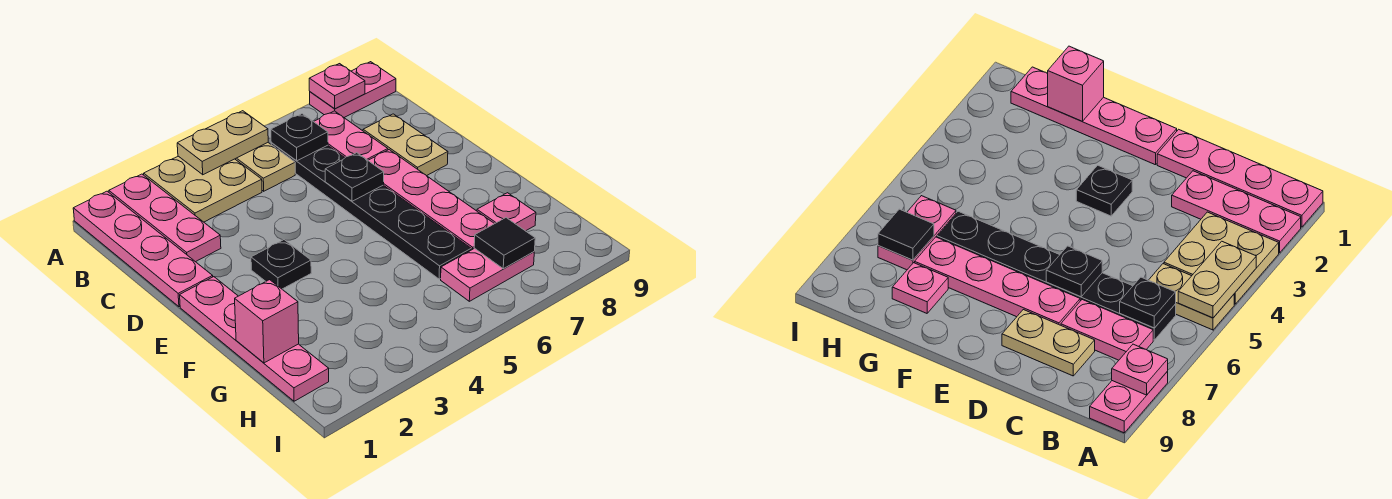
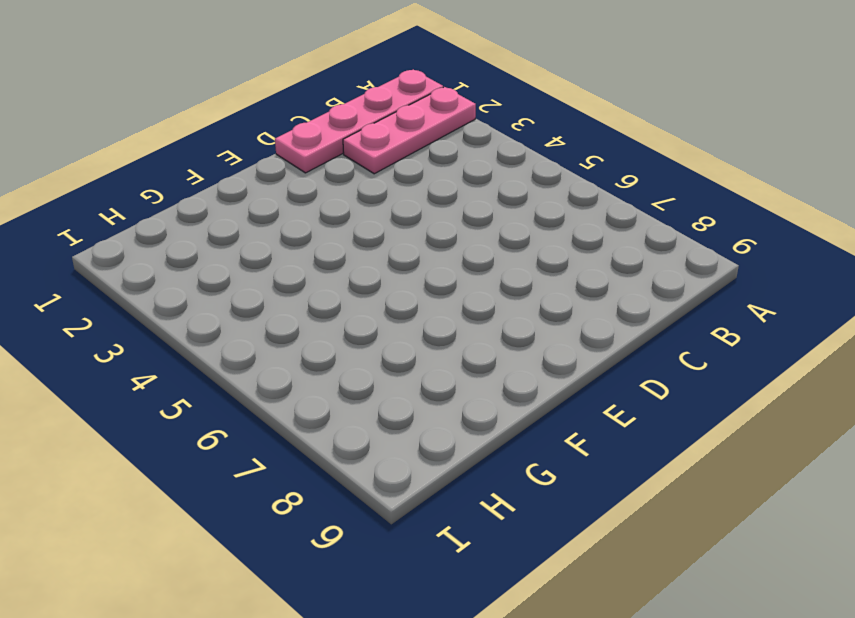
none -> tan plate A3:B4 level 1
none -> tan plate A5:B5 level 1
none -> pink plate A8:A9 level 1

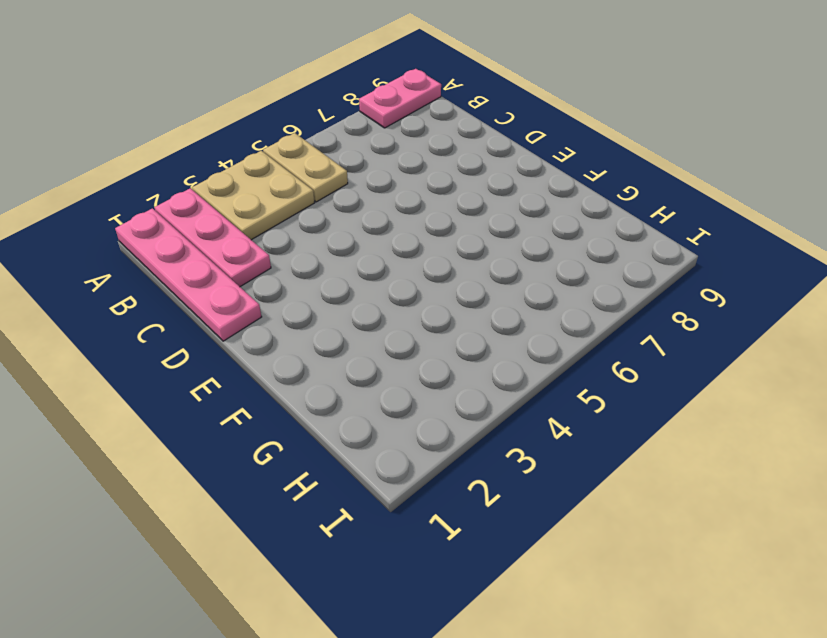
none -> black plate B6:G6 level 1
none -> pink plate B7:C7 level 1
none -> tan plate C8:D8 level 1

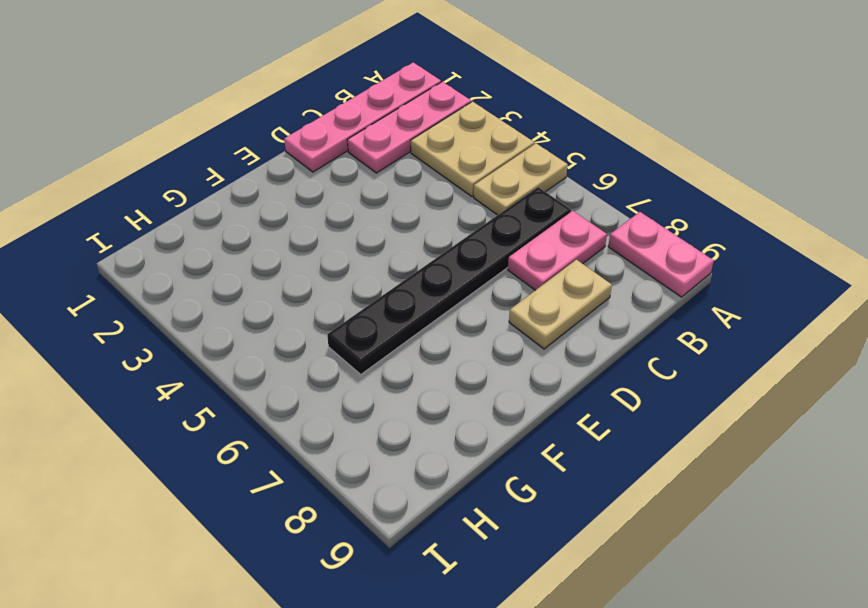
none -> pink plate D7:G7 level 1
none -> pink plate E1:H1 level 1
none -> black plate E3 level 1

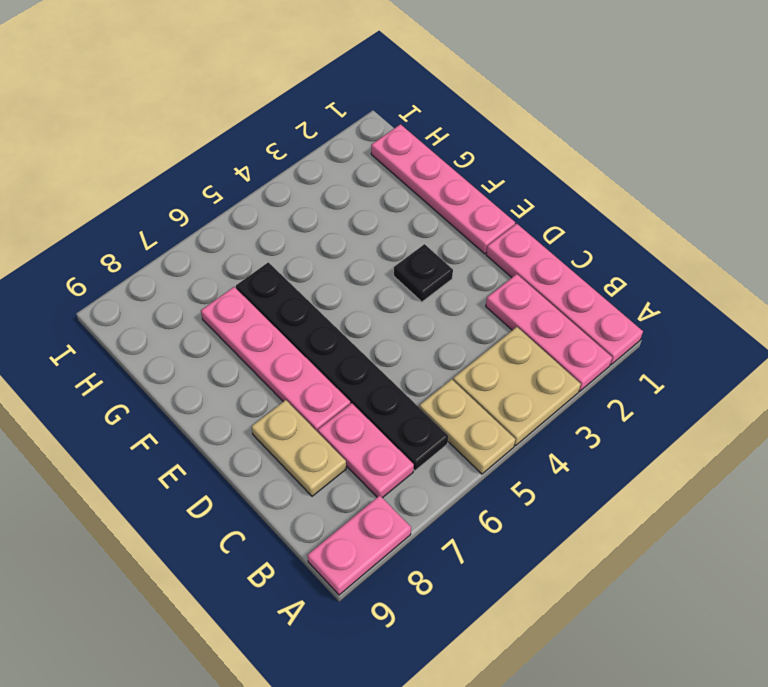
none -> pink plate G8 level 1
none -> pink plate H6:H7 level 1
none -> tan plate A4:A5 level 2

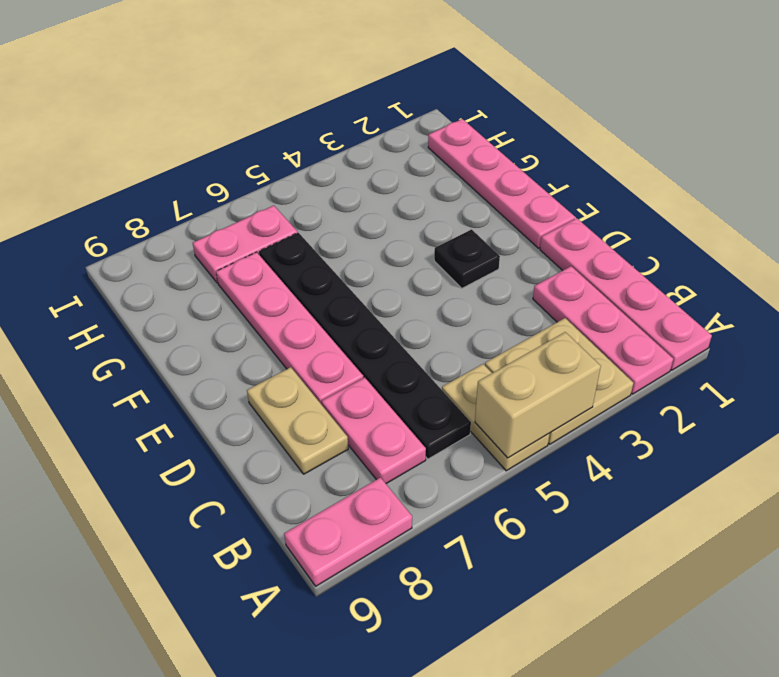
tan brick A4:A5 level 2 -> tan plate A4:A5 level 2
none -> pink plate G8 level 1
none -> pink plate A8 level 2
none -> black plate B6 level 2

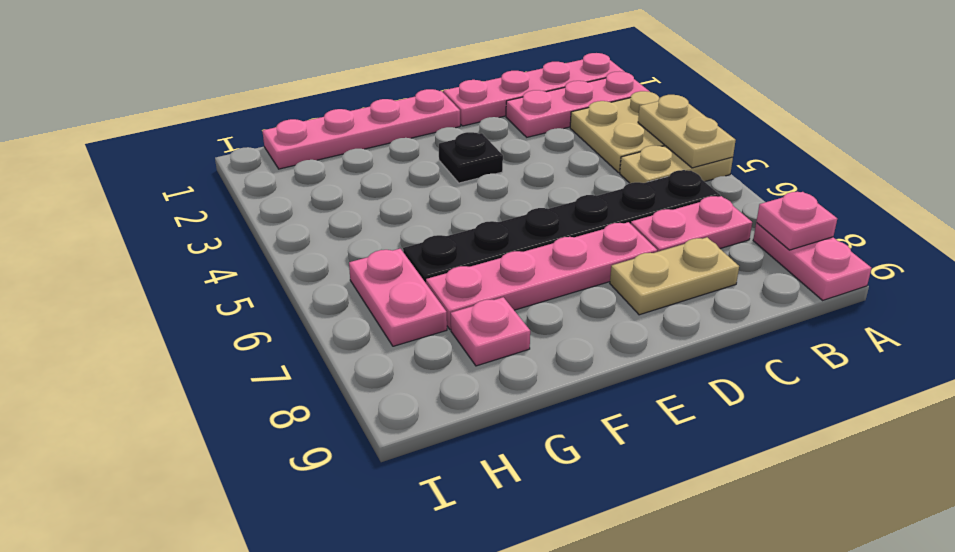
none -> black plate B6 level 2
none -> black plate D6 level 2
none -> pink brick G1 level 2

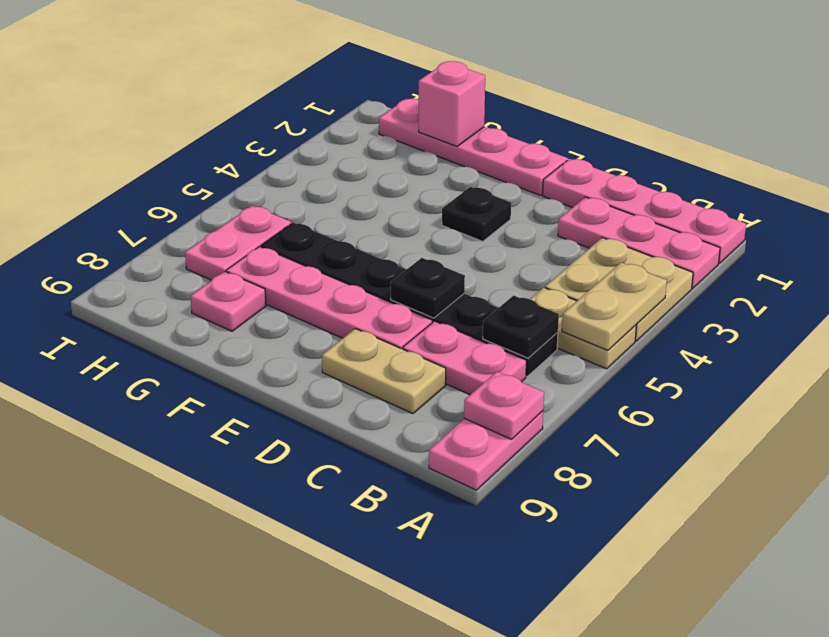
none -> black tile H7 level 2

